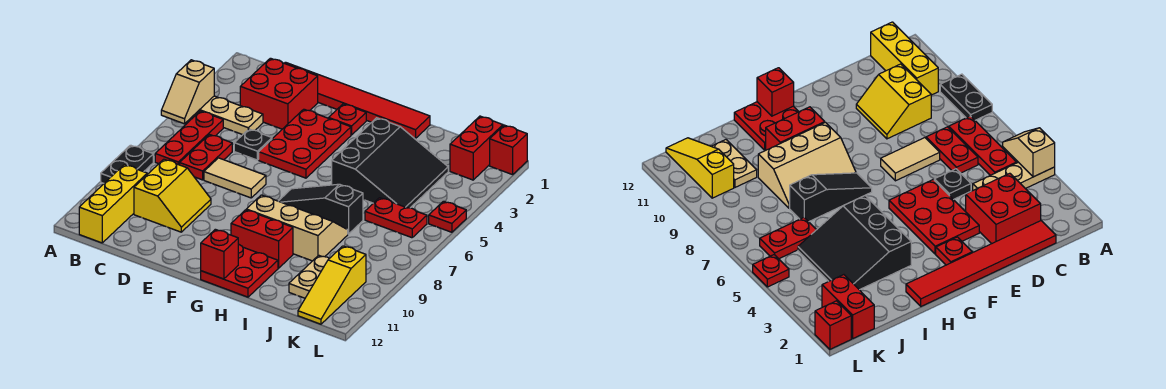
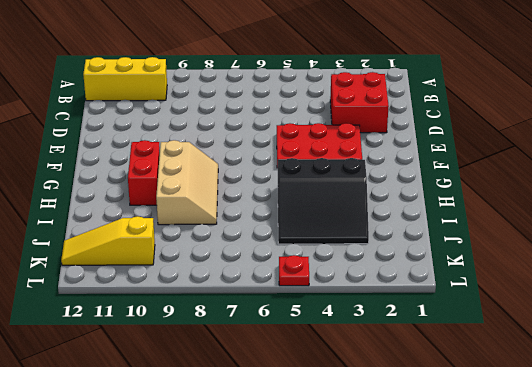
none -> tan plate A4:C4 level 1
none -> black plate A8:A9 level 1
none -> red plate B5:B7 level 1

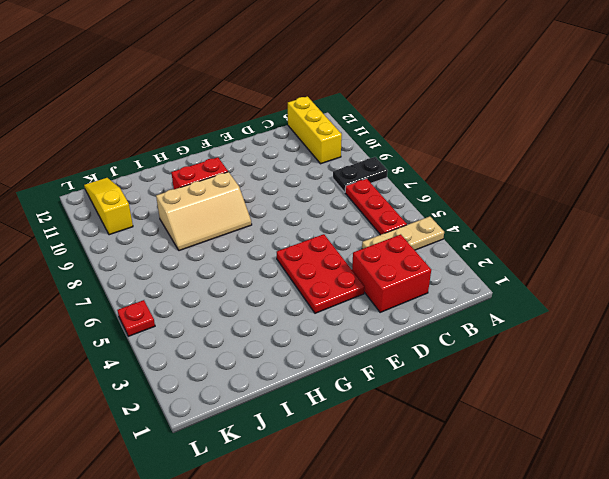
black plate A8:B8 level 1 -> black plate A8:A9 level 1
none -> red tile C1:H1 level 1
none -> red plate C6:C7 level 1
none -> yellow slope C9:D10 level 1 top C

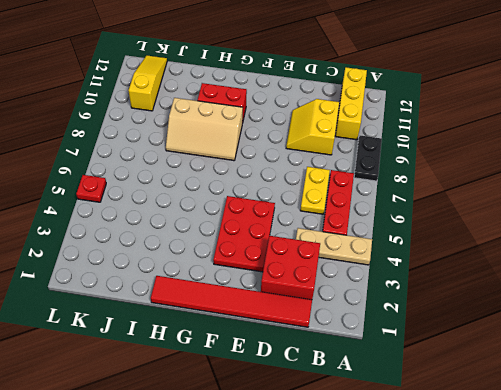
yellow plate C6:C7 level 1 -> red plate C6:C7 level 1
none -> black plate D5 level 1
none -> tan tile D7:E7 level 1
none -> red plate F2 level 1

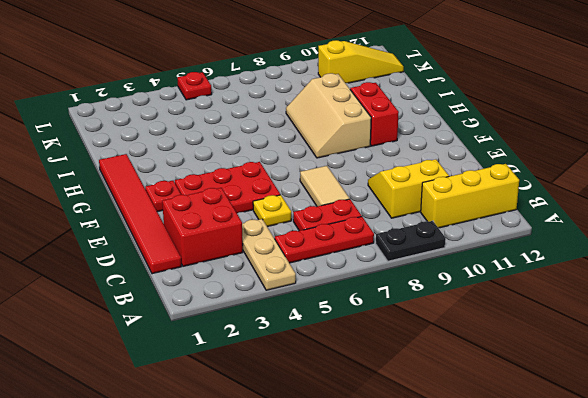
yellow plate D5 level 1 -> black plate D5 level 1
none -> black slope G7:I7 level 1 top I
none -> red plate G11:H12 level 1
none -> black slope H3:J5 level 1 top H

